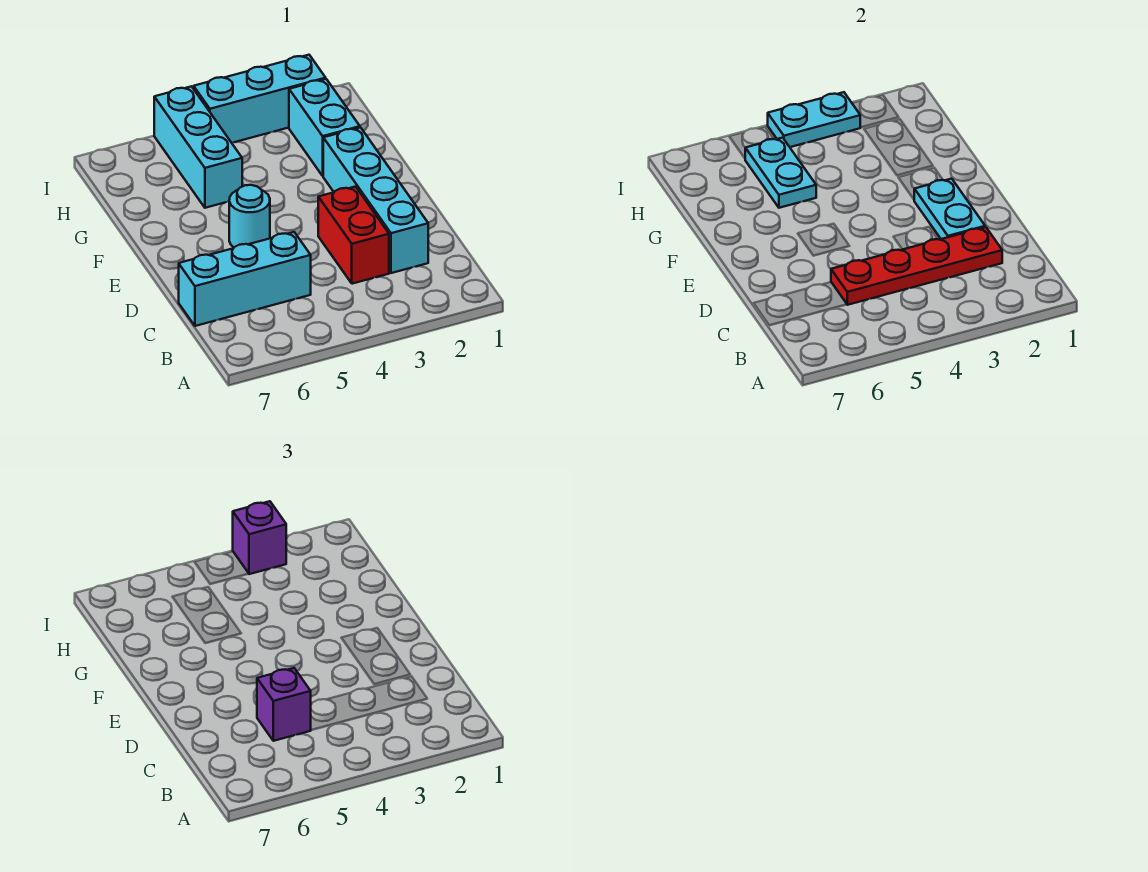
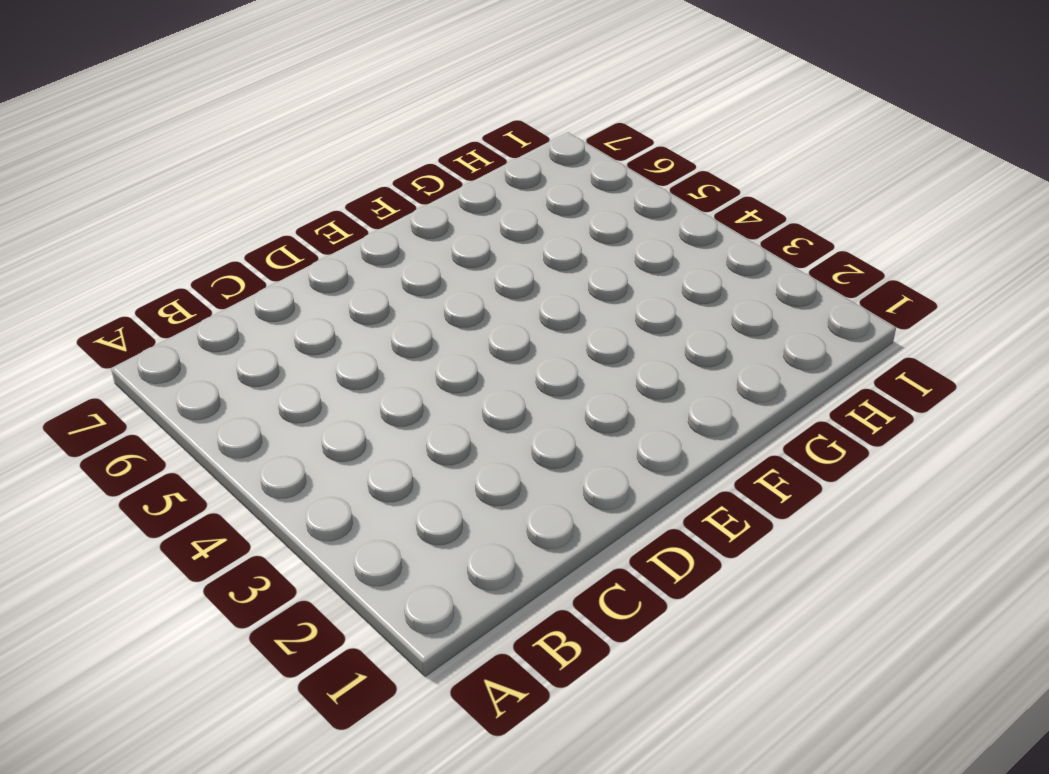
none -> cyan brick C2:F2 level 1
none -> red brick C3:D3 level 1
none -> cyan brick C5:C7 level 1

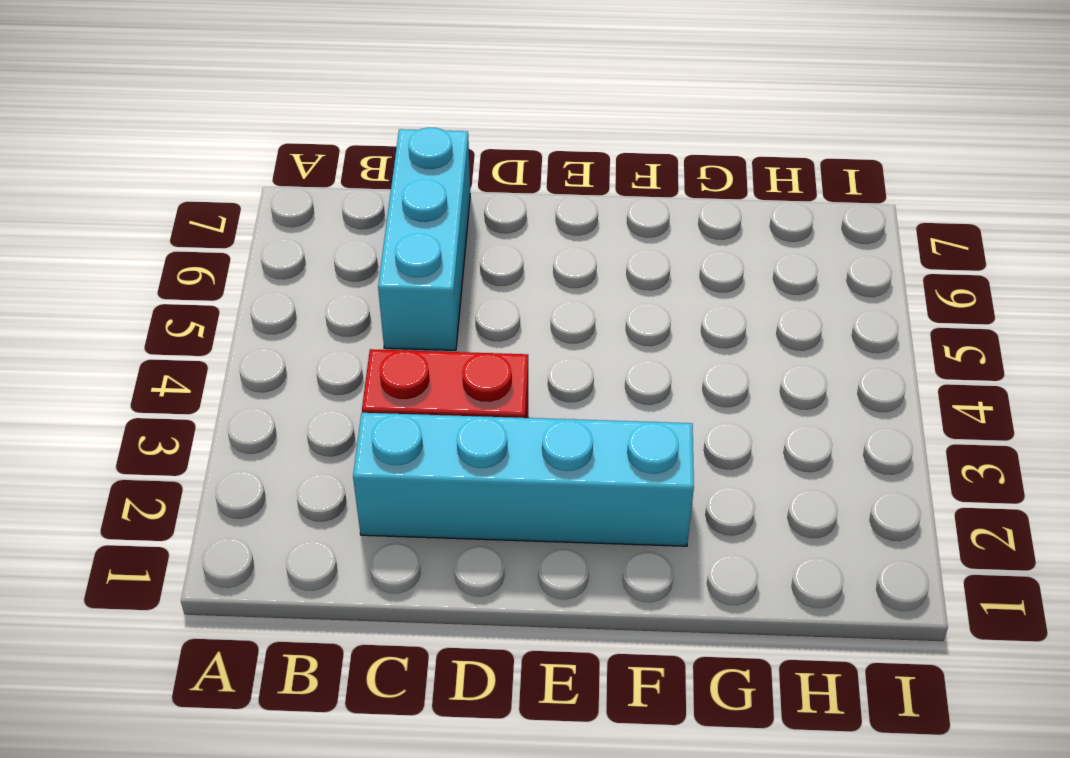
none -> cyan round brick E5 level 1
none -> cyan brick G2:H2 level 1
none -> cyan brick G5:I5 level 1

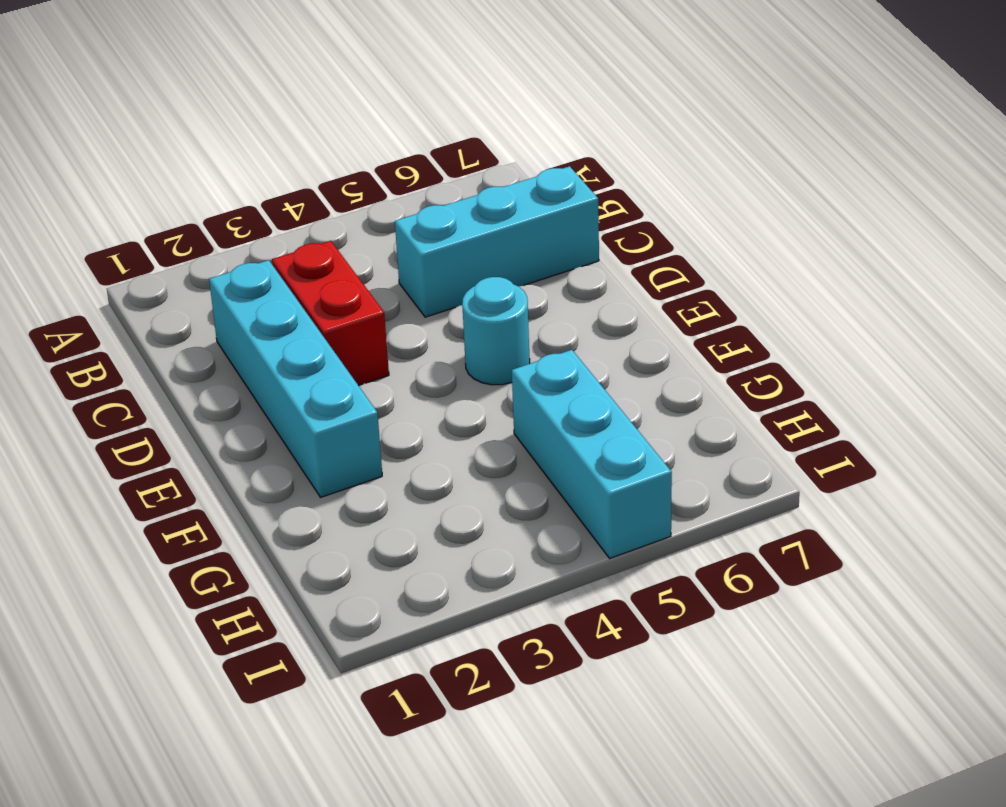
none -> cyan brick G2:H2 level 1
none -> cyan brick I2:I4 level 1
none -> red plate C2:C5 level 2

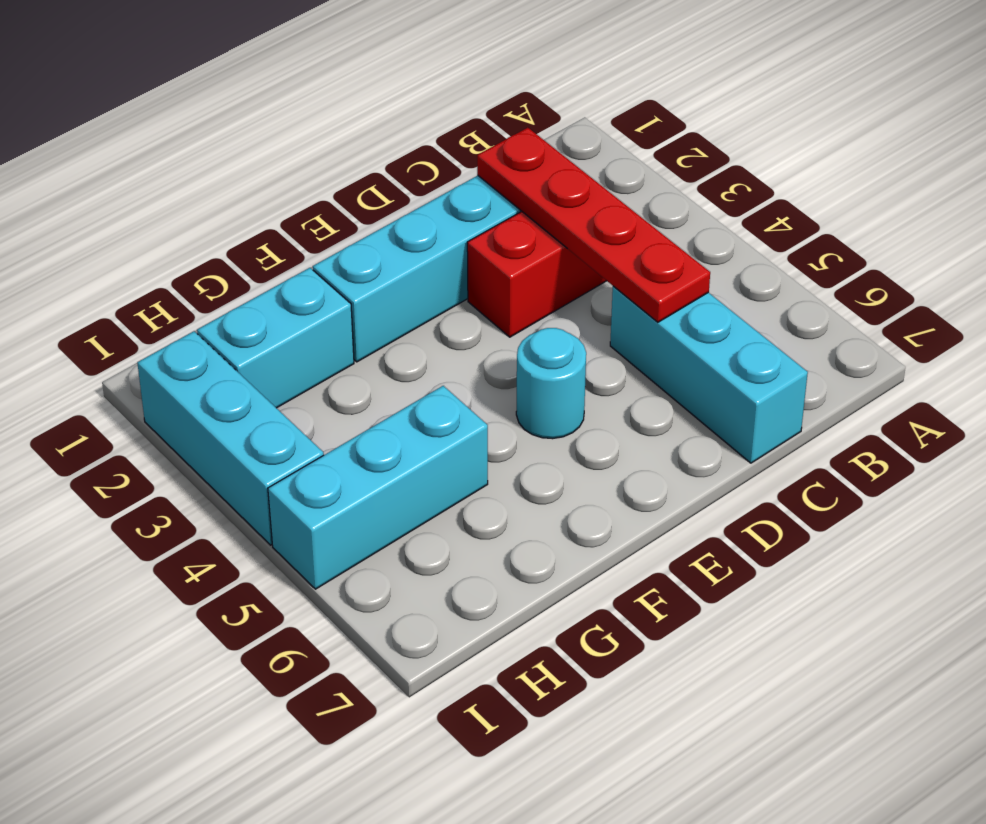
none -> cyan plate D2:E2 level 2
none -> cyan plate G5:H5 level 2
none -> cyan plate I3:I4 level 2

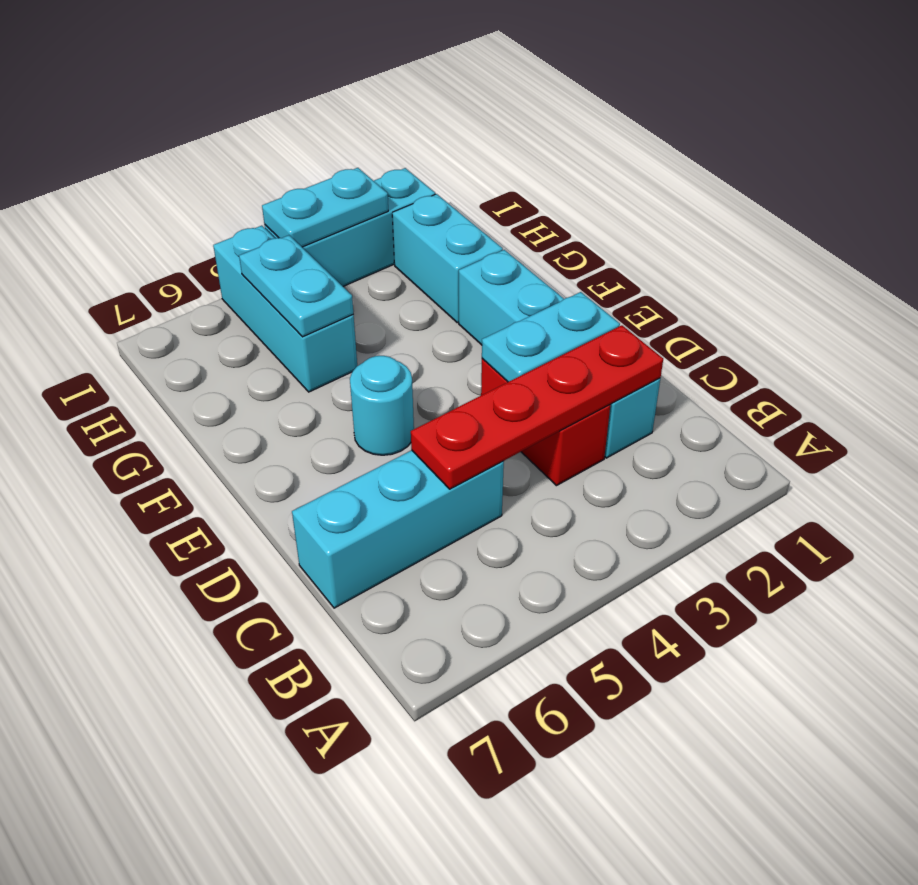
cyan plate D2:D3 level 2 -> cyan plate D2:E2 level 2
none -> purple brick C5 level 3
none -> purple brick I3 level 3

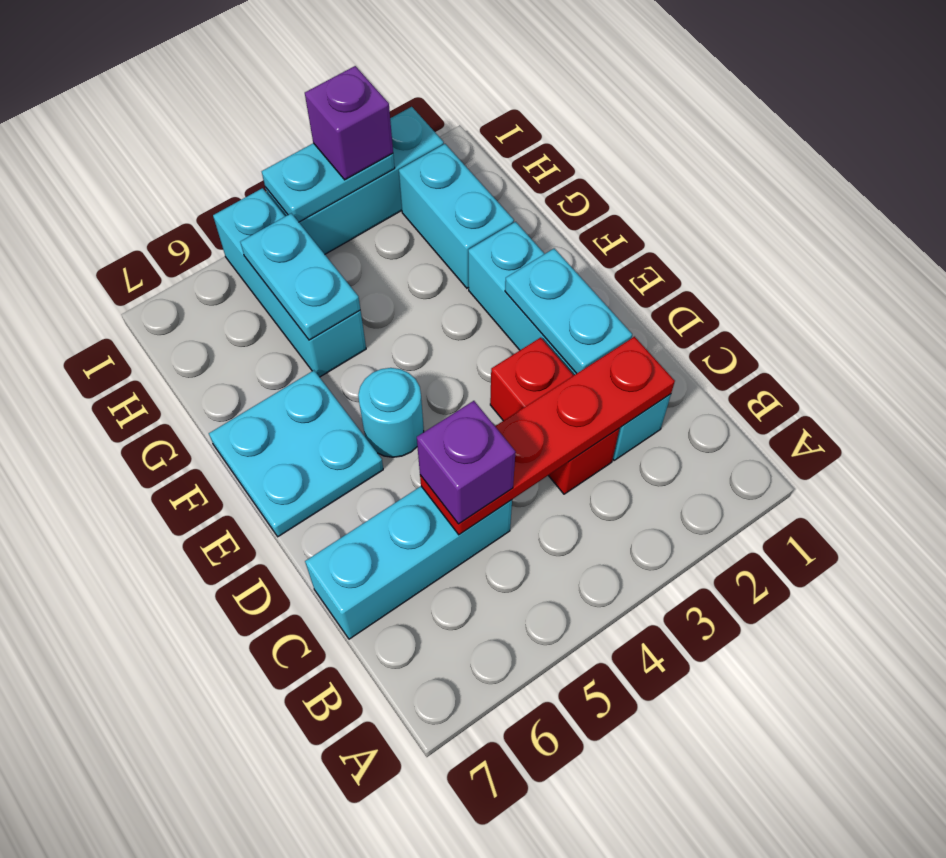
cyan plate E6:F7 level 1 -> none

